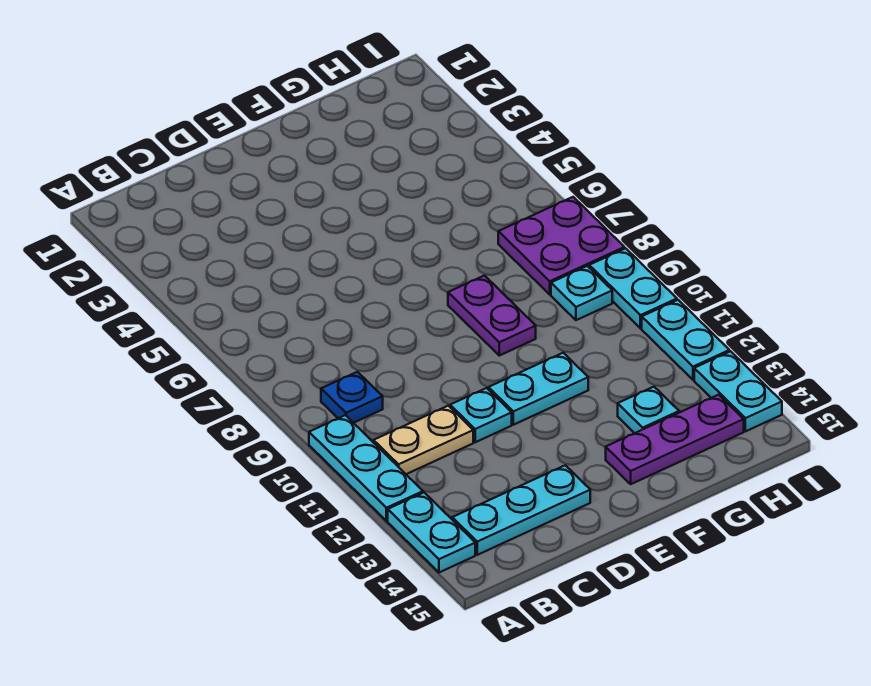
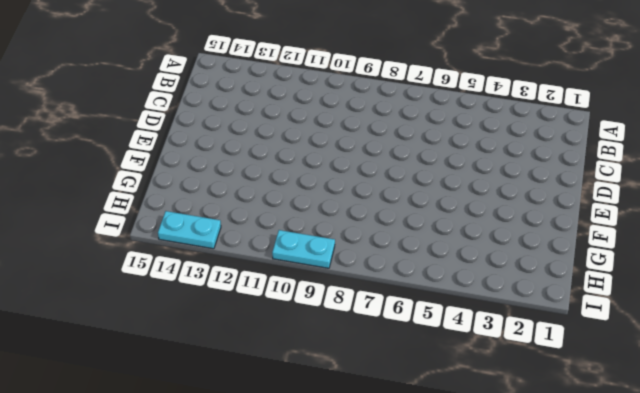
none -> cyan plate A10:A12 level 1
none -> cyan plate A13:A14 level 1
none -> blue plate B9 level 1

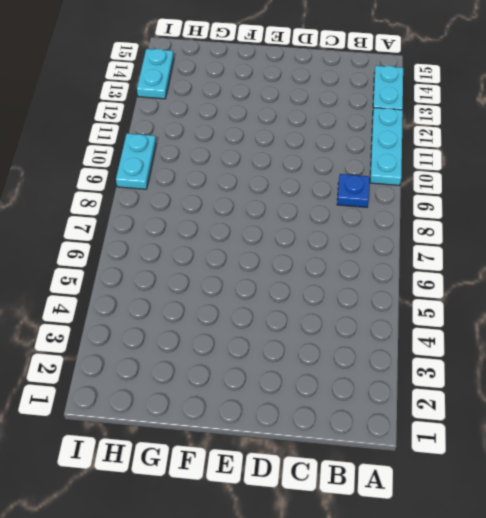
none -> tan plate B11:C11 level 1
none -> cyan plate B14:D14 level 1
none -> cyan plate D11 level 1

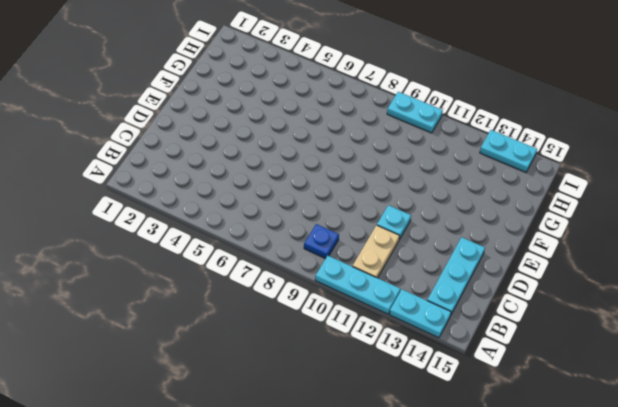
none -> cyan plate E11:F11 level 1
none -> purple plate F8:F9 level 1
none -> purple plate F14:H14 level 1

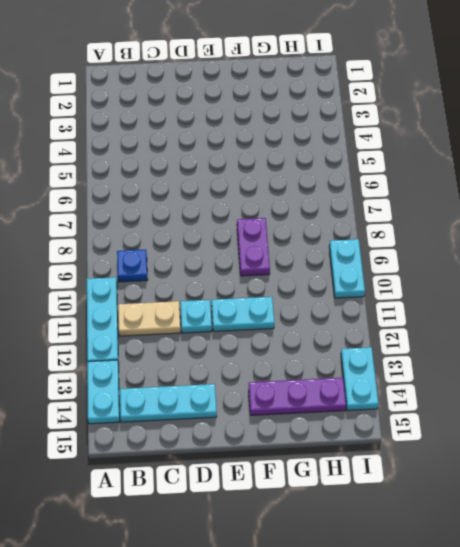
none -> cyan plate G13 level 1
none -> purple plate H7:I8 level 1
none -> cyan plate H9 level 1

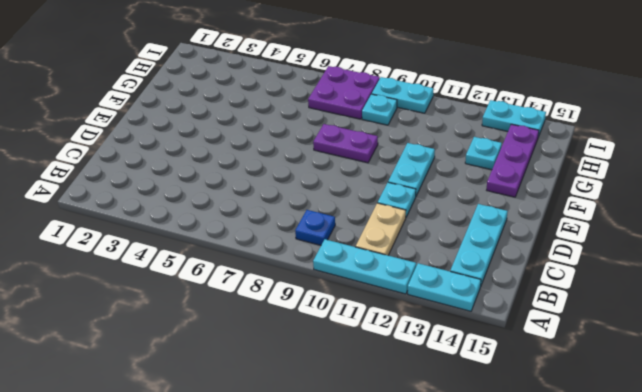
none -> cyan plate I11:I12 level 1

